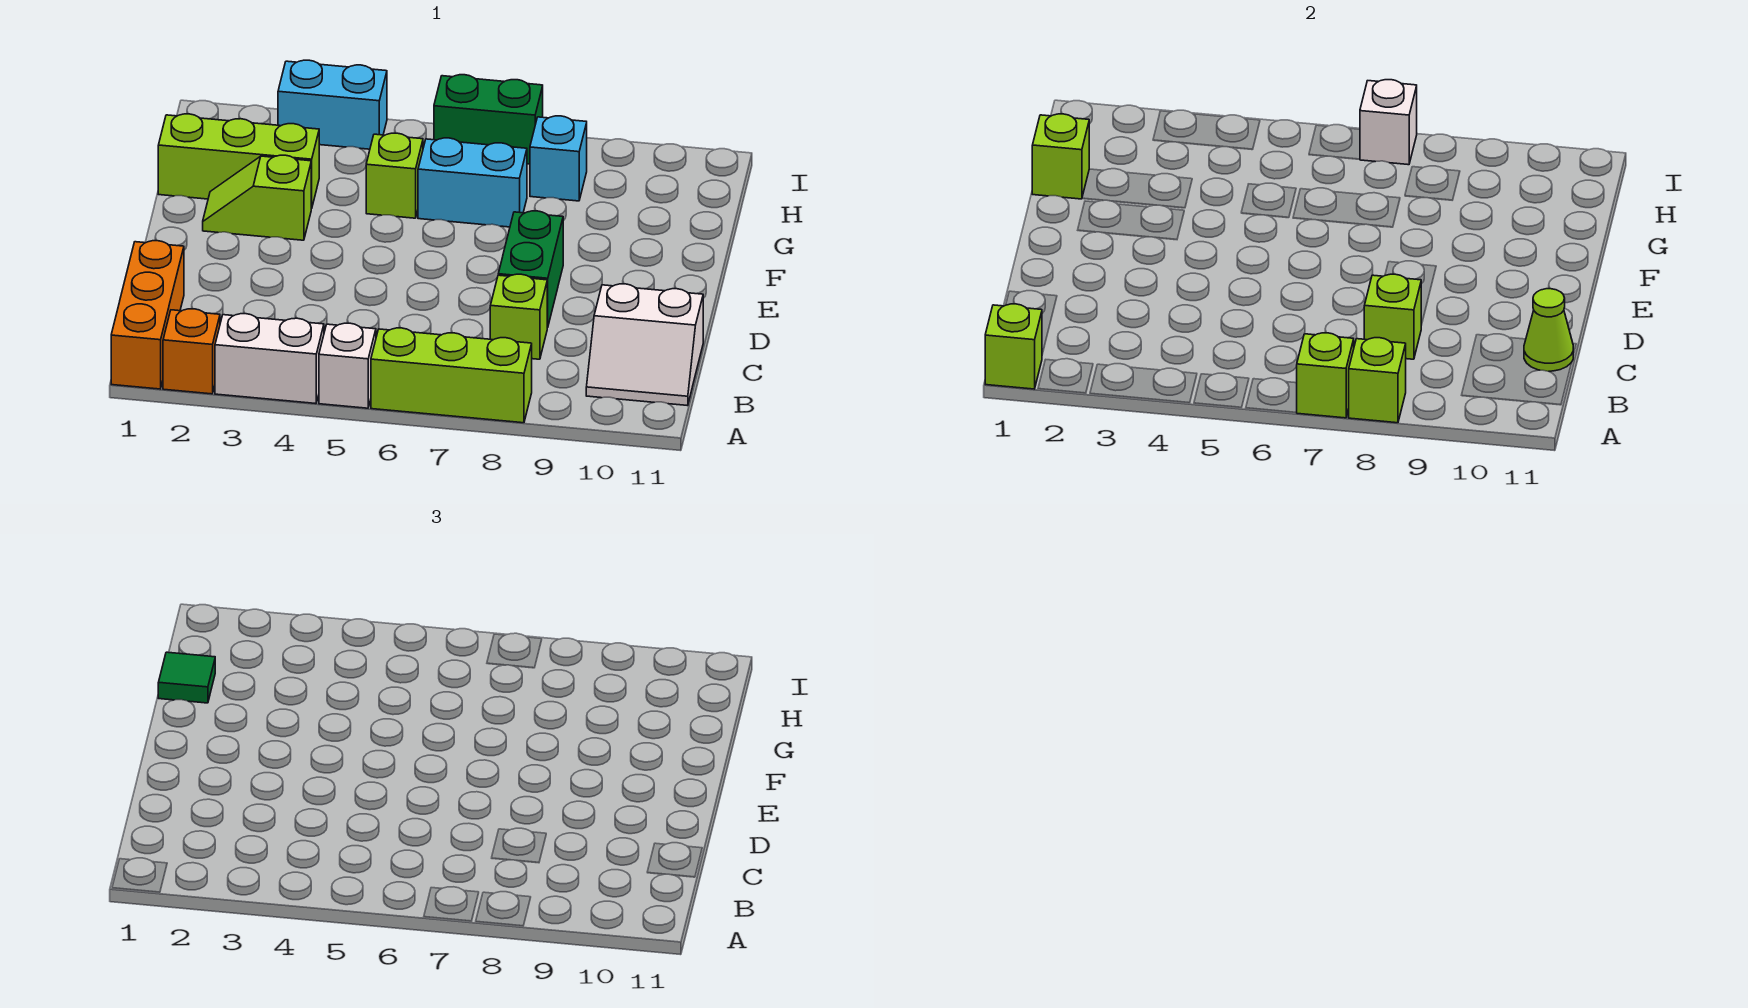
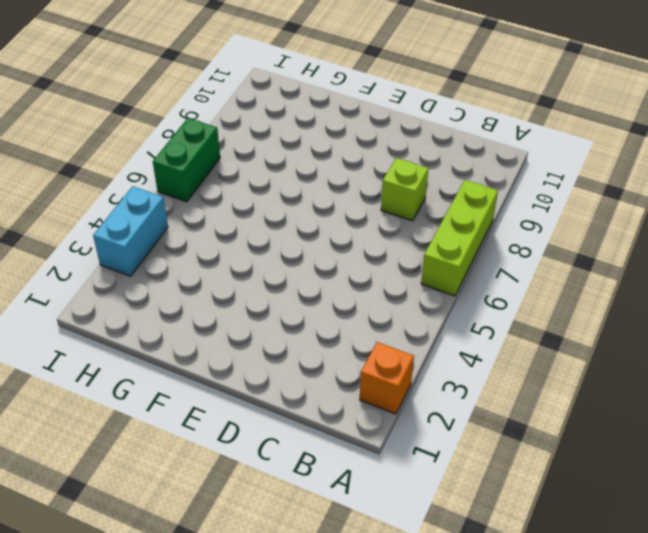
none -> orange brick A1:C1 level 1
none -> white brick A3:A4 level 1
none -> white brick A5 level 1

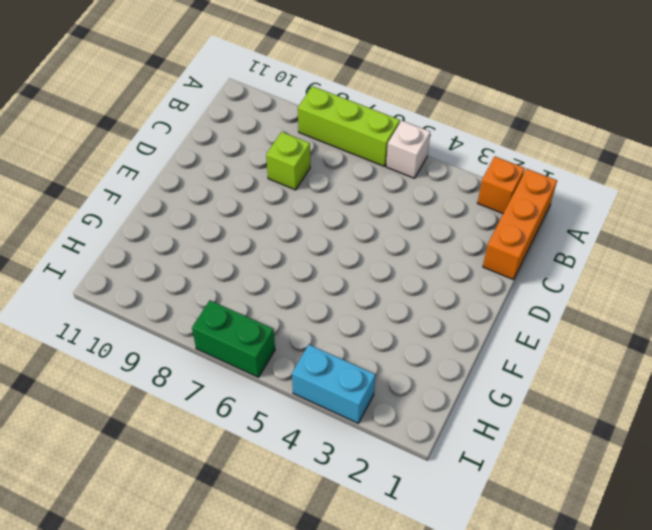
none -> white brick A3:A4 level 1
none -> white slope B10:C11 level 1 top C
none -> green brick D8:E8 level 1

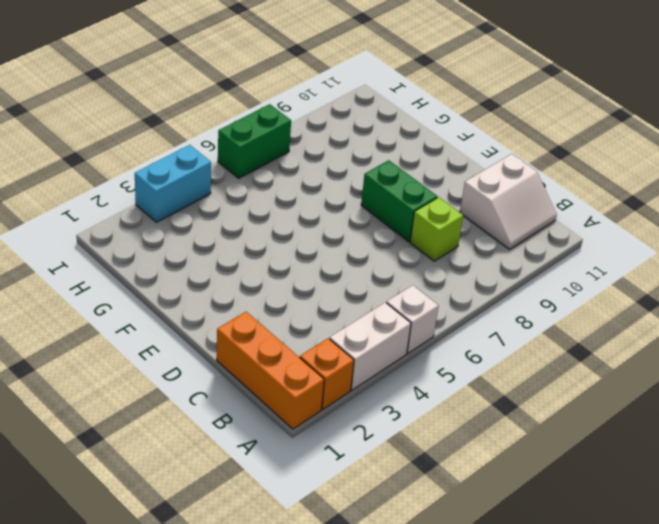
none -> lime brick A6:A8 level 1
none -> lime slope F2:F3 level 1 top 3
none -> lime brick G1:G3 level 1

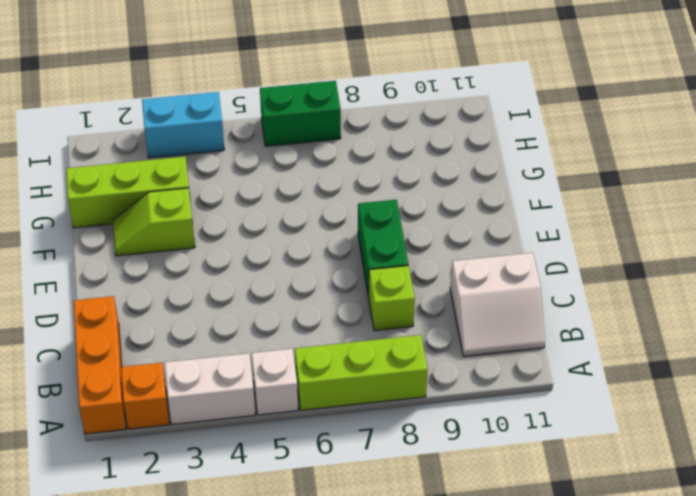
none -> lime brick G5 level 1
none -> cyan brick G6:G7 level 1
none -> cyan brick H8 level 1

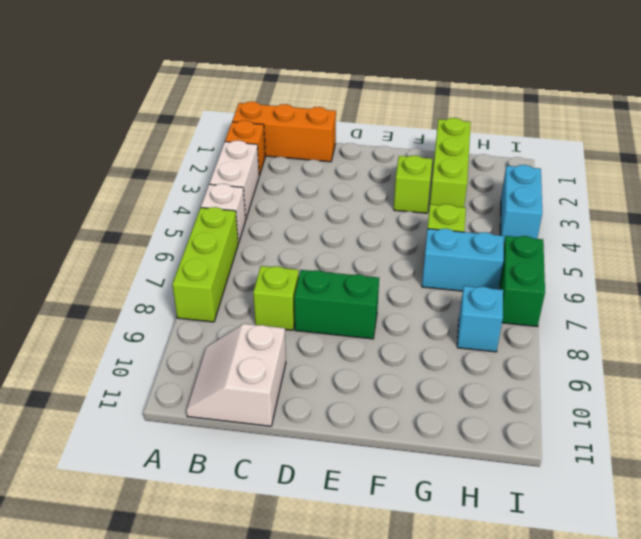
cyan brick G6:H6 level 1 -> cyan brick G6:G7 level 1
none -> lime brick A1 level 2
none -> lime brick A7 level 2
none -> lime brick A8 level 2

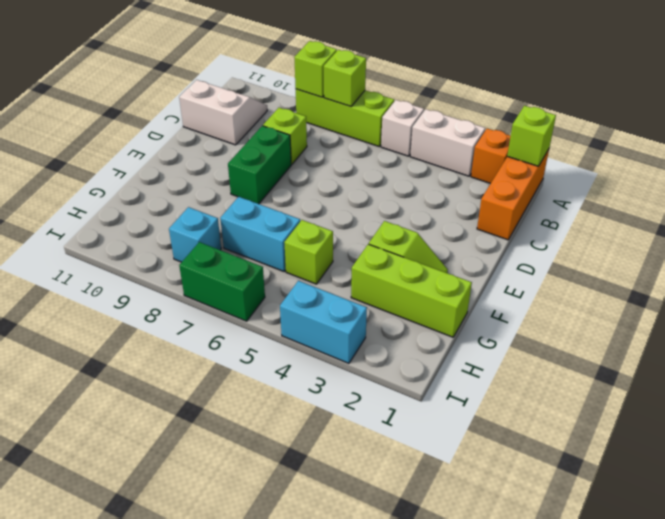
none -> lime brick C8 level 2
none -> lime cone C11 level 2
none -> lime brick G1 level 2

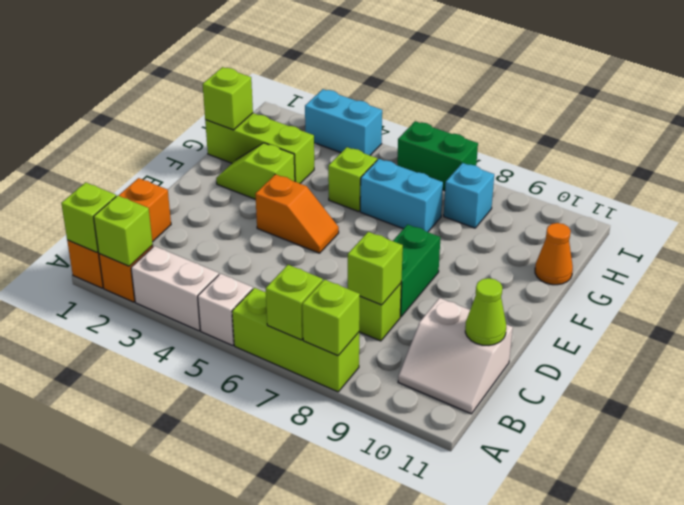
lime brick A2 level 2 -> none
orange slope E4:E5 level 1 top 4 -> none
orange cone G11 level 1 -> none
none -> white brick I7 level 2
none -> green tile G1 level 3

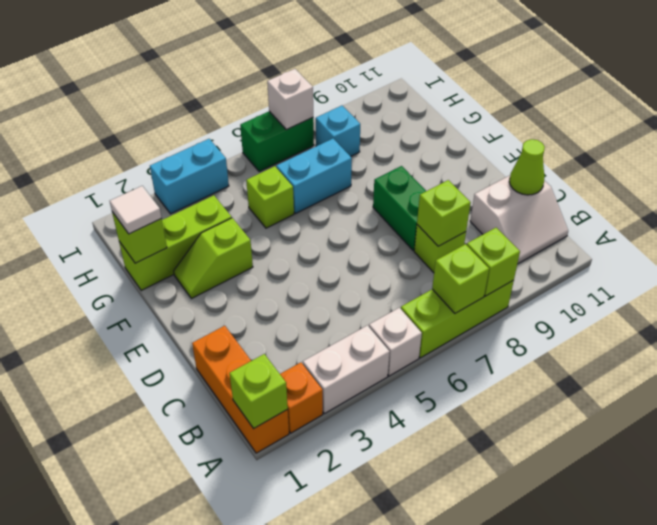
white tile G1 level 3 -> green tile G1 level 3

